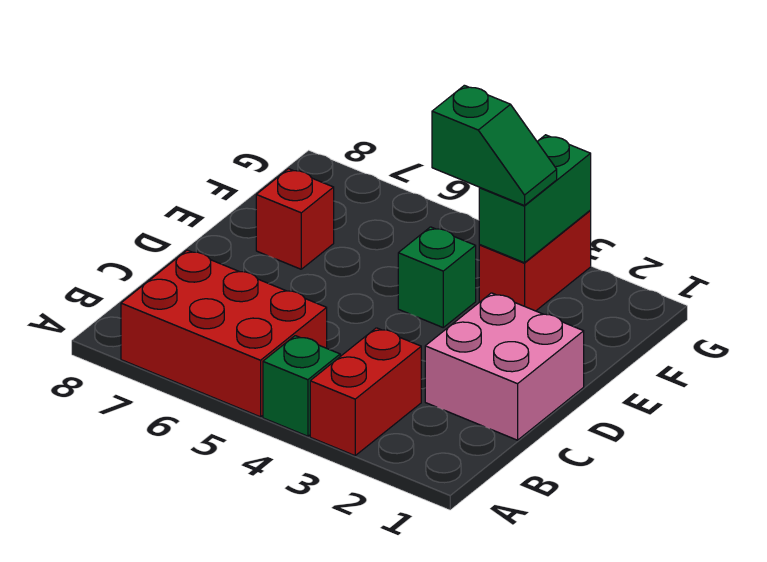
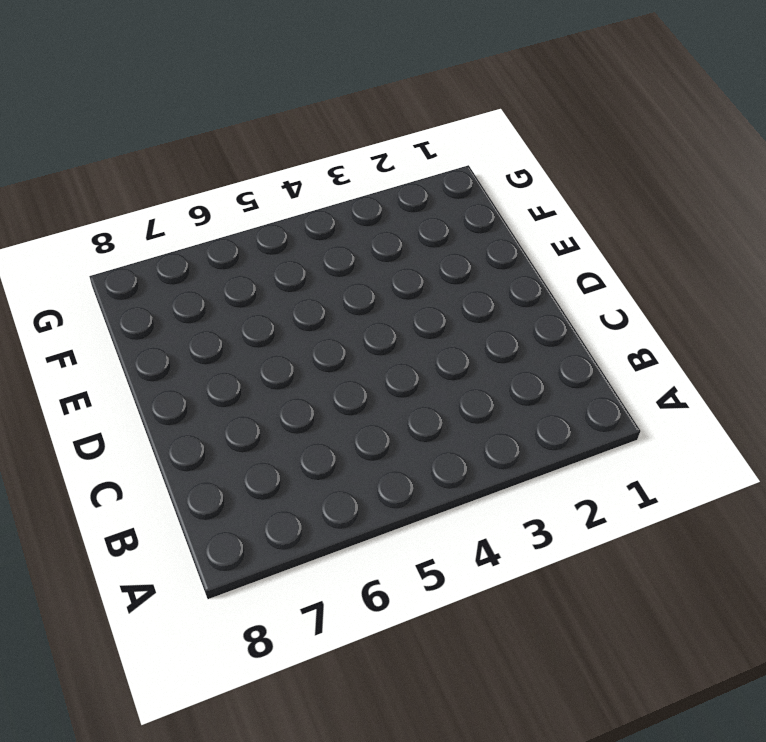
none -> red brick A3:B3 level 1
none -> green brick A4 level 1

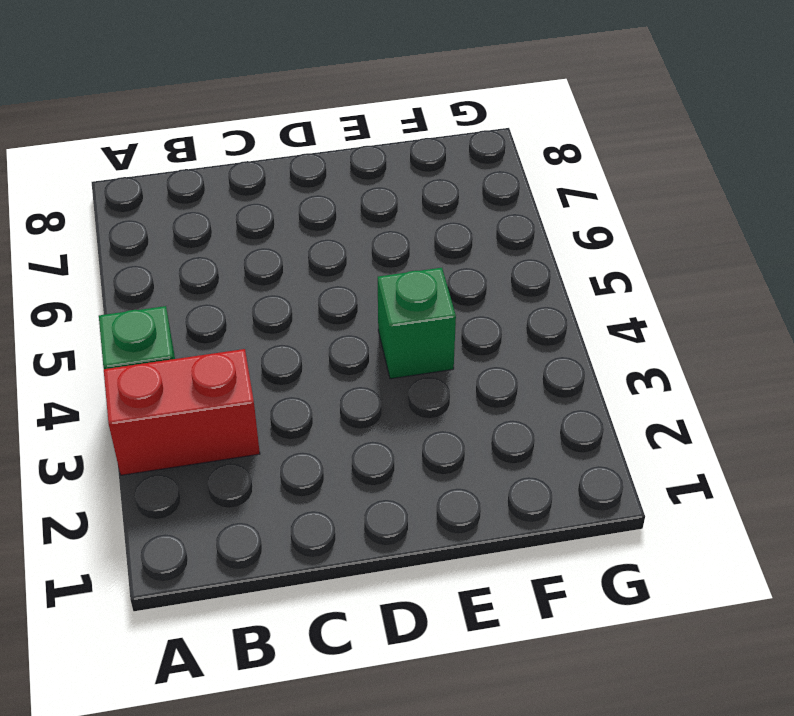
none -> red brick A5:B7 level 1
none -> pink brick C1:D2 level 1

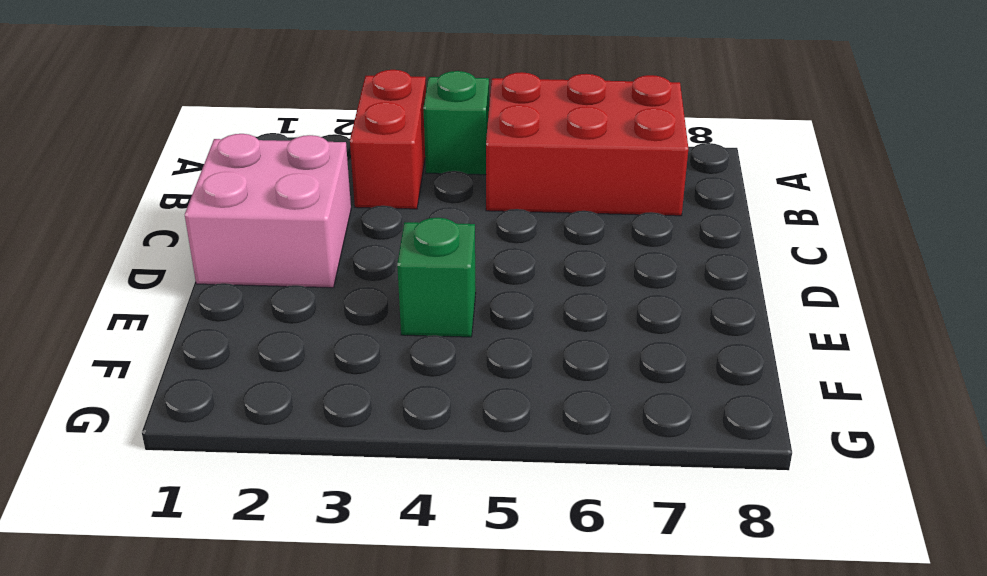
none -> red brick E7 level 1
none -> red brick F3:G3 level 1

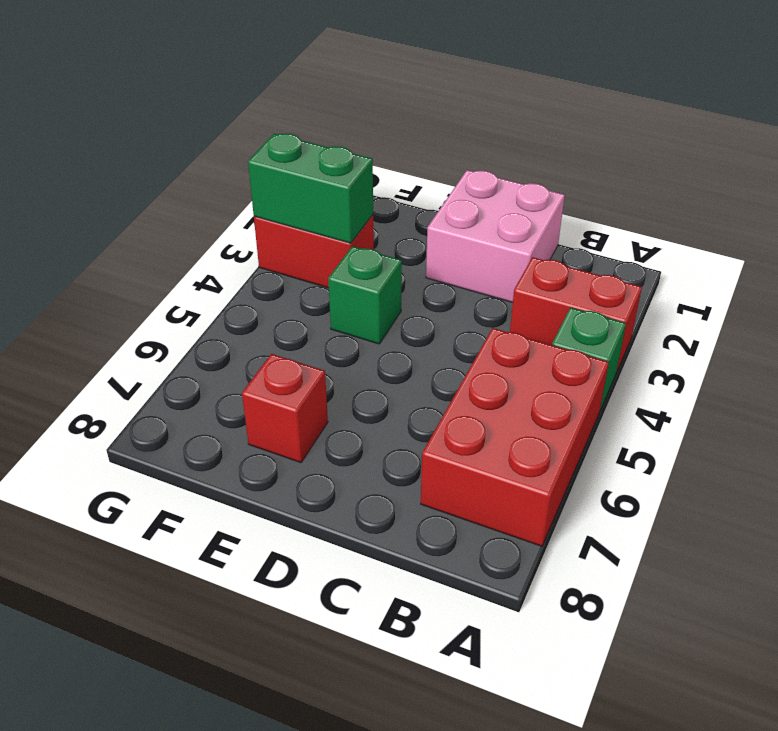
none -> green slope F3:F4 level 3 top 4

